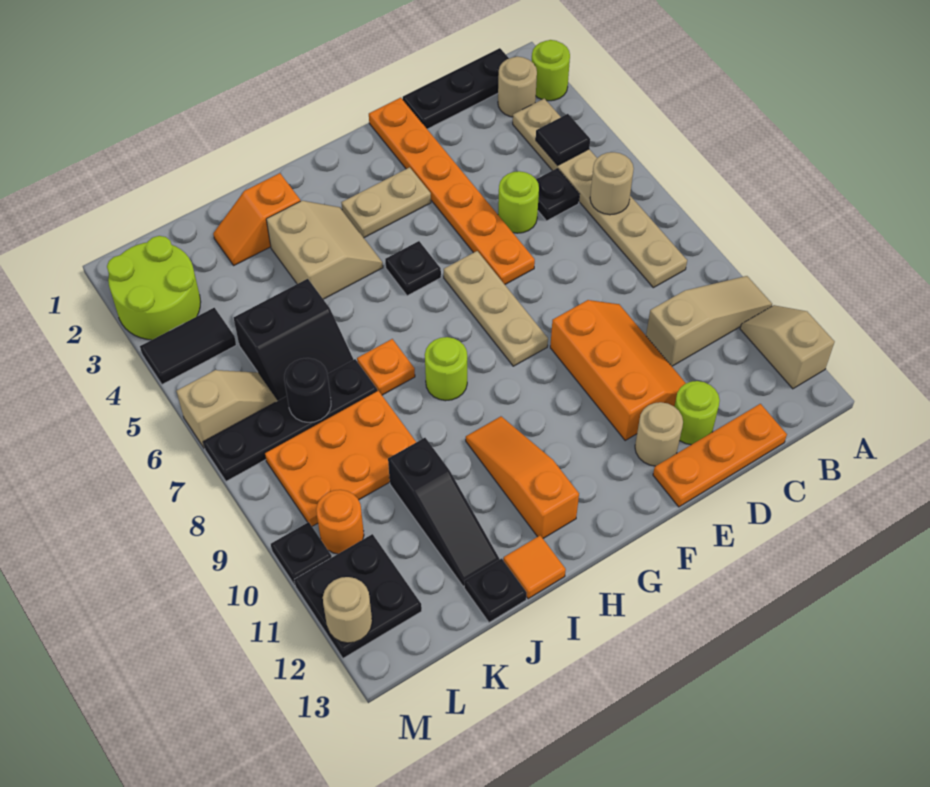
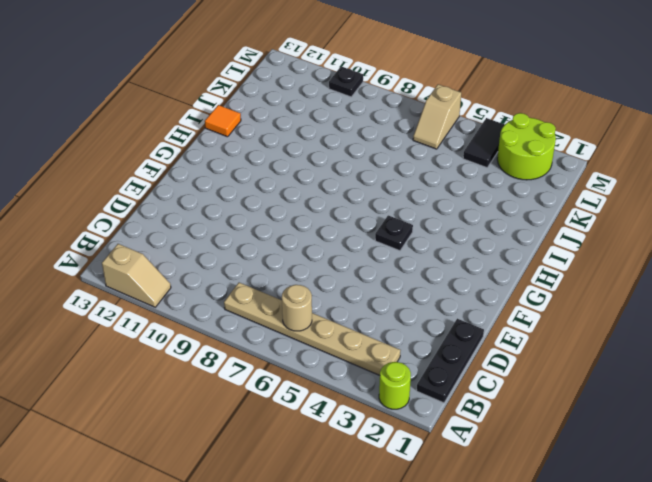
none -> tan slope A10:C10 level 1 top C
none -> tan round brick B2 level 1
none -> black plate C5 level 1
none -> orange plate C13:E13 level 1

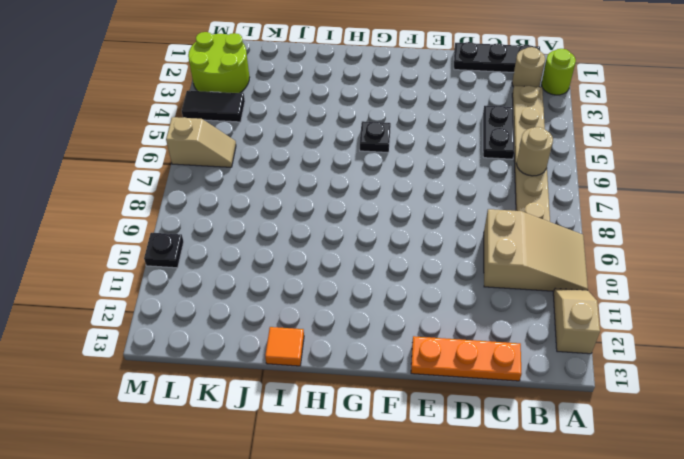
tan slope A9:C10 level 1 top C -> tan slope A10:C10 level 1 top C
black plate C4:C5 level 1 -> black plate C5 level 1
none -> lime round brick D5 level 1
none -> orange slope D9:E11 level 1 top E
none -> lime round brick D12 level 1
none -> orange plate E1:E6 level 1

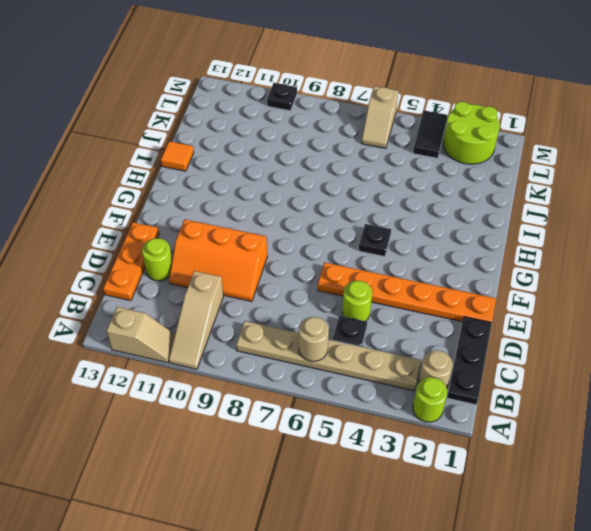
none -> tan round brick E12 level 1
none -> tan plate F3:G3 level 1
none -> tan plate F6:F8 level 1
none -> tan slope H3:I4 level 1 top I

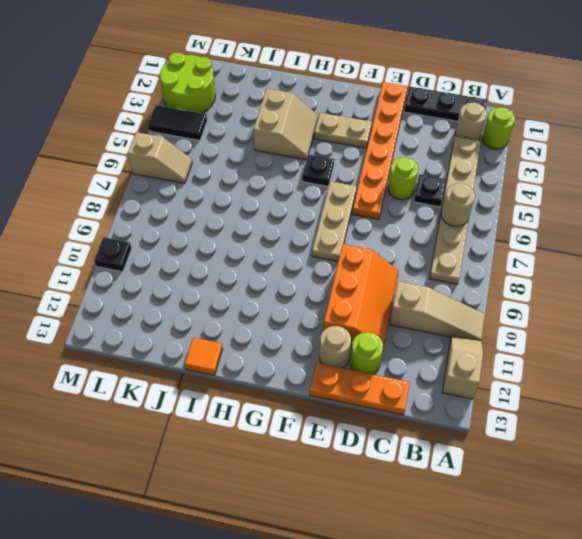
none -> lime round brick H8 level 1
none -> orange slope H10:H12 level 1 top 12
none -> orange slope I2:J2 level 1 top I
none -> orange plate I7 level 1

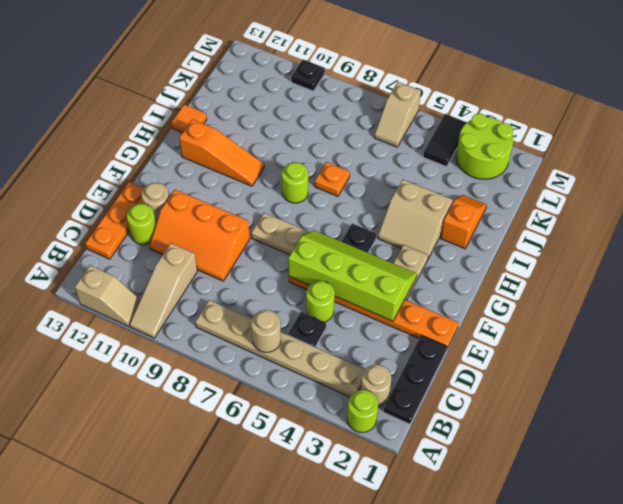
lime slope E3:F6 level 2 top E -> none
none -> black slope J5:K6 level 1 top 5
none -> black plate J7:M7 level 1
none -> orange plate J8:L9 level 1
none -> black slope J10:J12 level 1 top 10

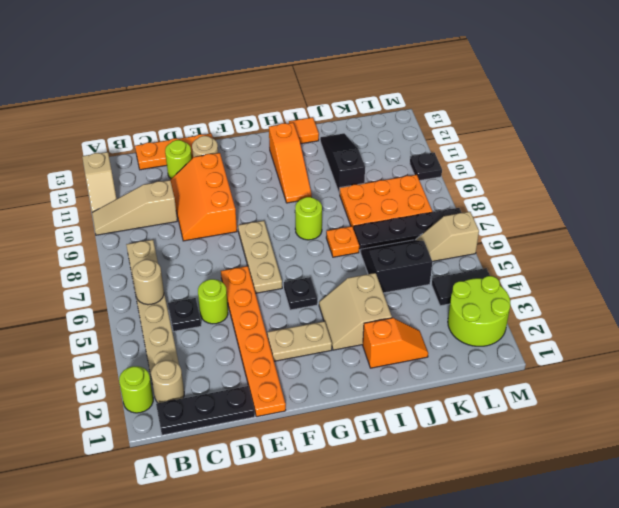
none -> black plate J13 level 1
none -> orange round brick L10 level 1
none -> black plate L11:M12 level 1
none -> black tile B4 level 2

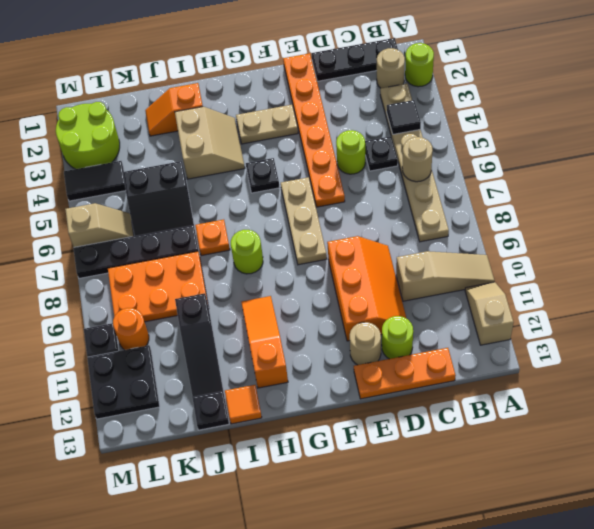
none -> black round brick K7 level 2
none -> tan round brick M12 level 2

